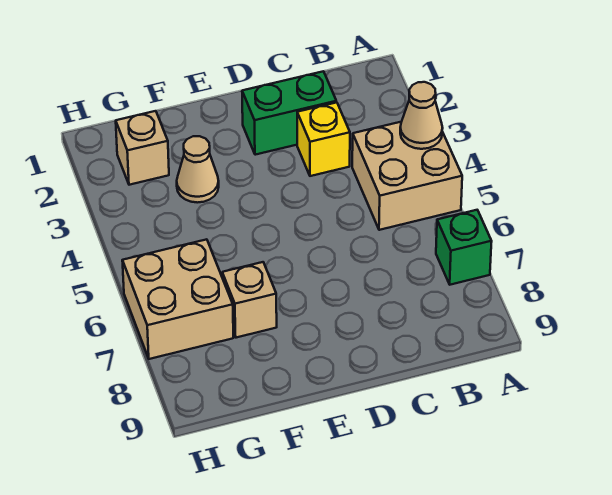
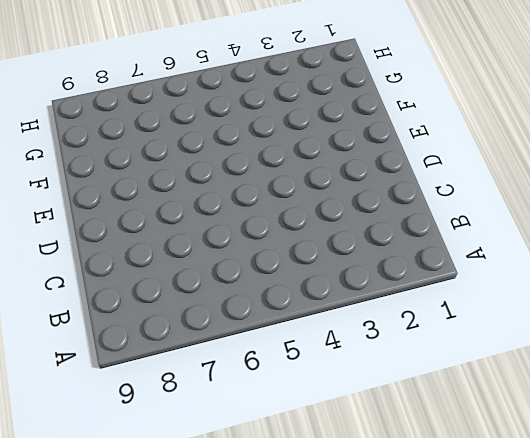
none -> tan brick A4:B5 level 1
none -> green brick A7 level 1

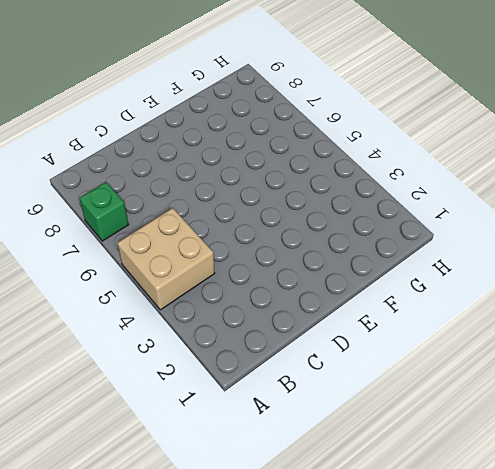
none -> green brick C2:D2 level 1
none -> yellow brick C3 level 1

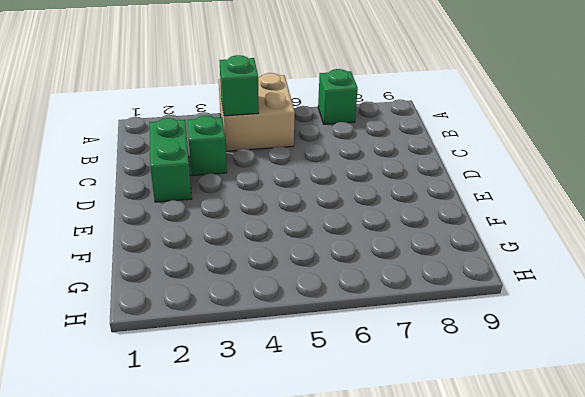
green brick B4 level 2 -> none
green brick C3 level 1 -> yellow brick C3 level 1
none -> tan cone F3 level 1
none -> tan brick F7 level 1

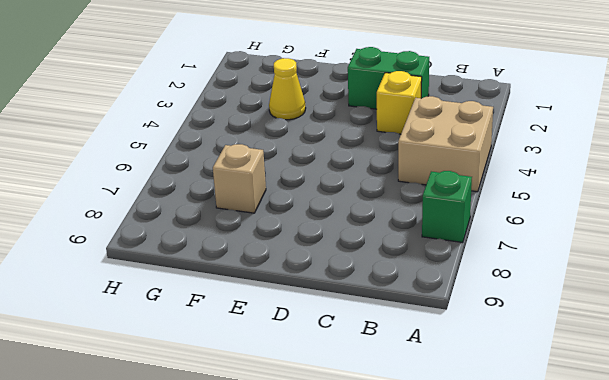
yellow cone F3 level 1 -> tan cone F3 level 1
none -> tan brick G2 level 1
none -> tan brick G6:H7 level 1

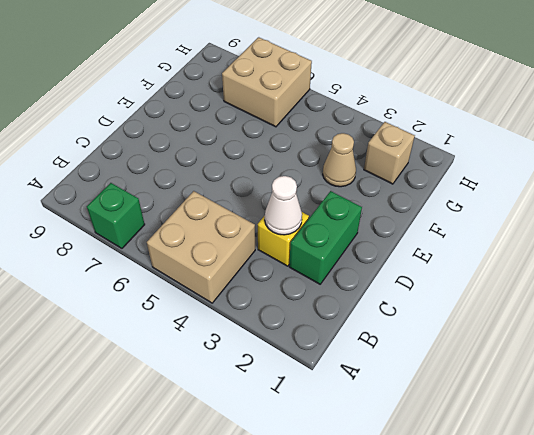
white cone C3 level 2 -> none
none -> tan brick F7 level 1
none -> tan cone A4 level 2

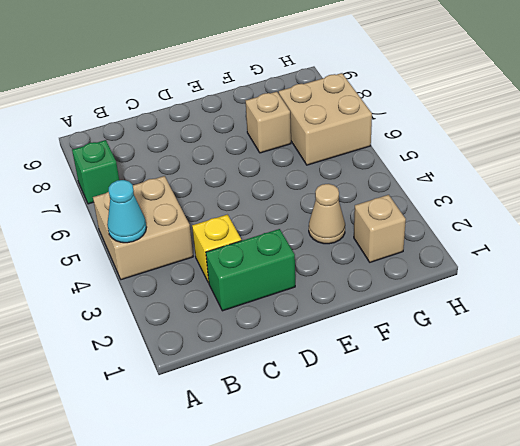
cyan cone A4 level 2 -> tan cone A4 level 2

